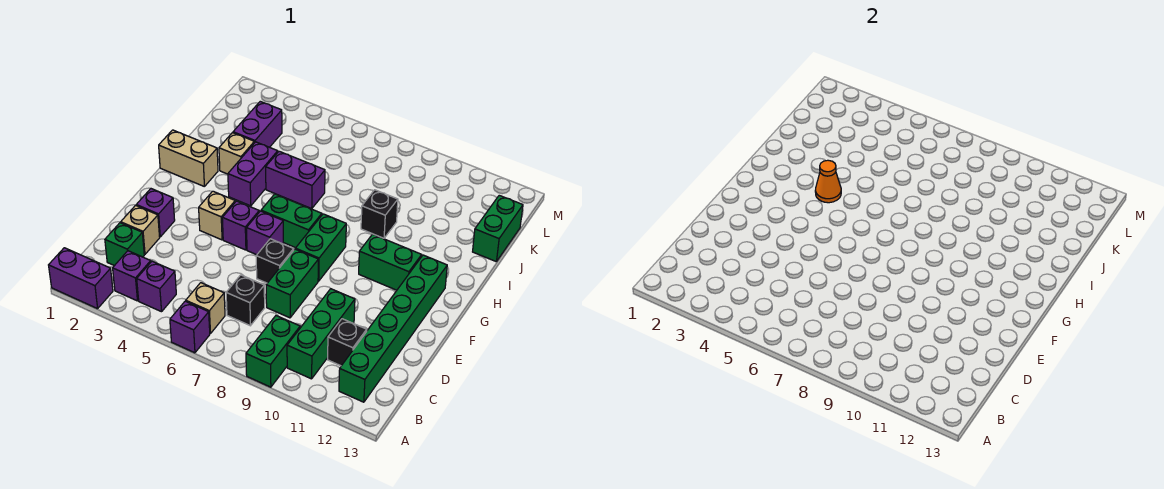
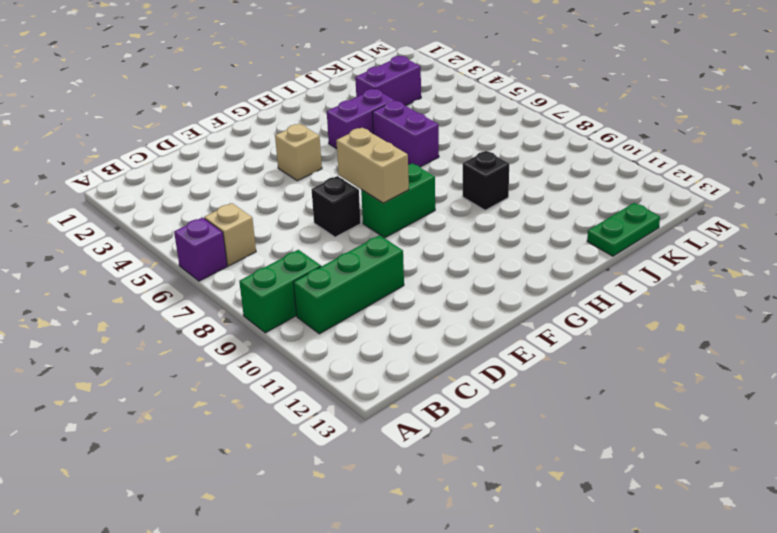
tan brick F7:F8 level 2 -> tan brick H1:H2 level 1
green plate J13:K13 level 1 -> green brick J13:K13 level 1
none -> purple brick A1:A2 level 1
none -> purple brick B3 level 1
none -> purple brick B4 level 1

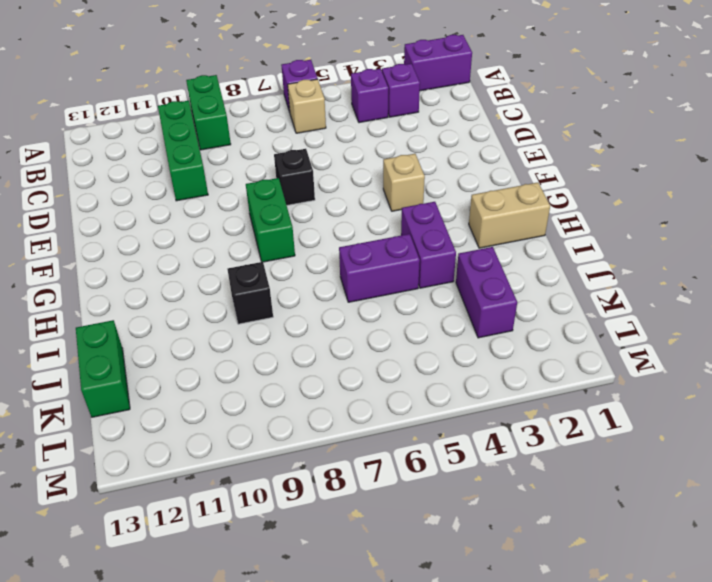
none -> green brick B12:G12 level 1
none -> green brick C2 level 1
none -> black brick C7 level 1

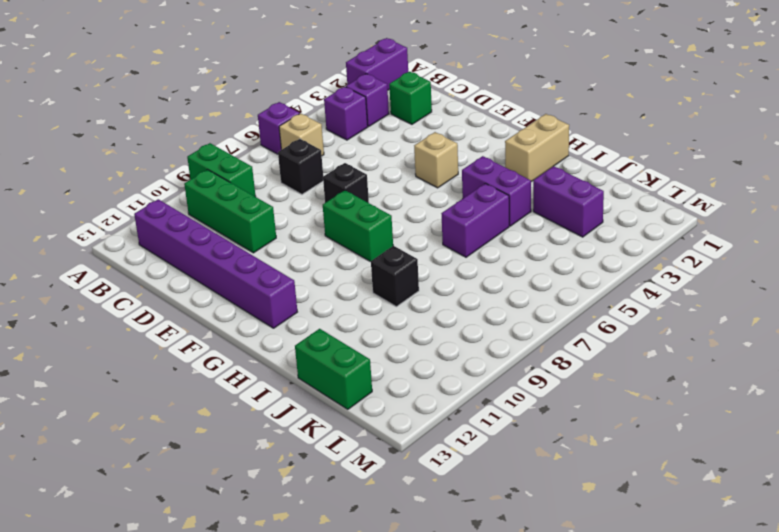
purple brick B12:G12 level 1 -> green brick B12:G12 level 1
none -> black brick C11 level 1
none -> tan brick D2 level 1
none -> green brick D8:E8 level 1

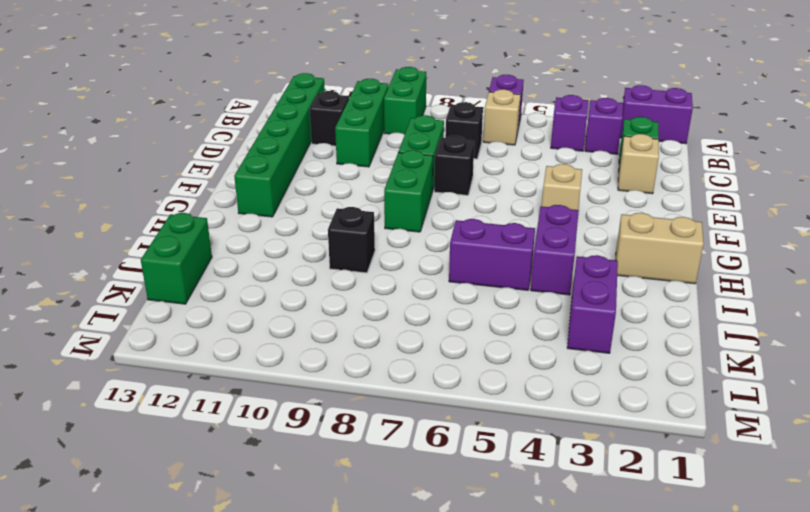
none -> purple brick E2 level 1
none -> purple brick F5 level 1
none -> purple brick F6 level 1

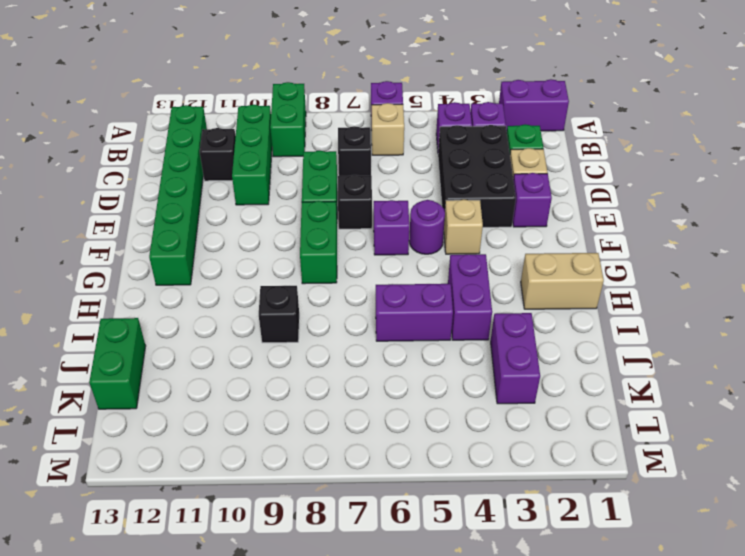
black brick C3:E4 level 1 -> none
purple round brick F5 level 1 -> purple brick F5 level 1
none -> green brick G6:G7 level 1
none -> green brick G10:G11 level 1
none -> tan brick I3 level 1

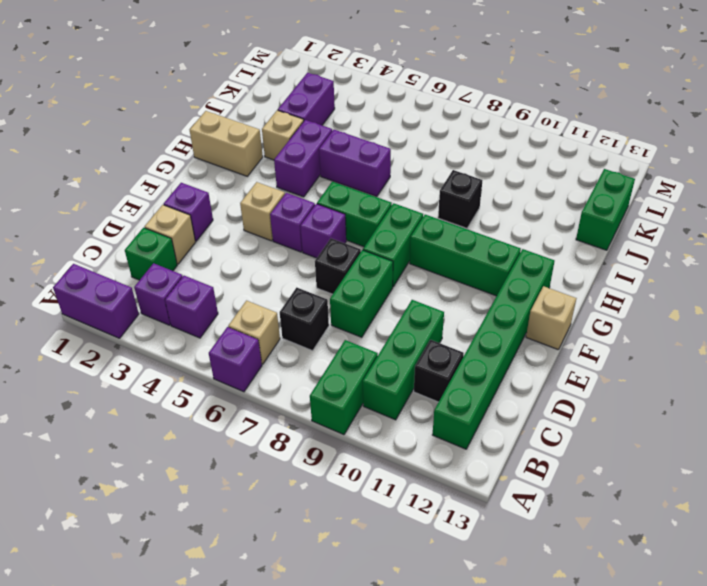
tan brick F13 level 1 -> none
green brick G9:G11 level 1 -> green brick G10:G11 level 1
none -> orange cone H4 level 2

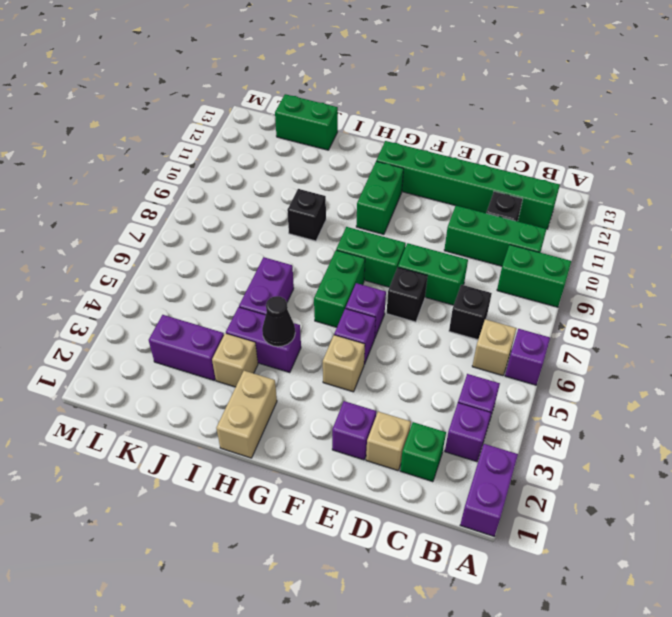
black cone H4 level 2 -> orange cone H4 level 2

